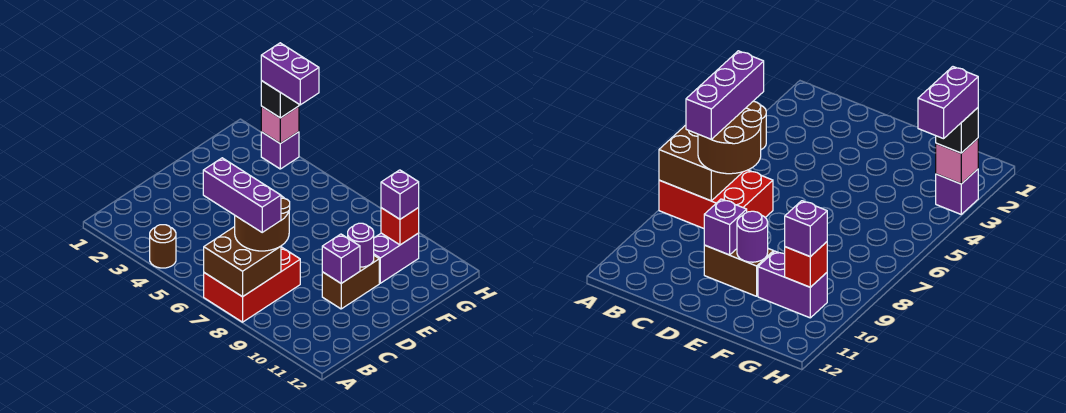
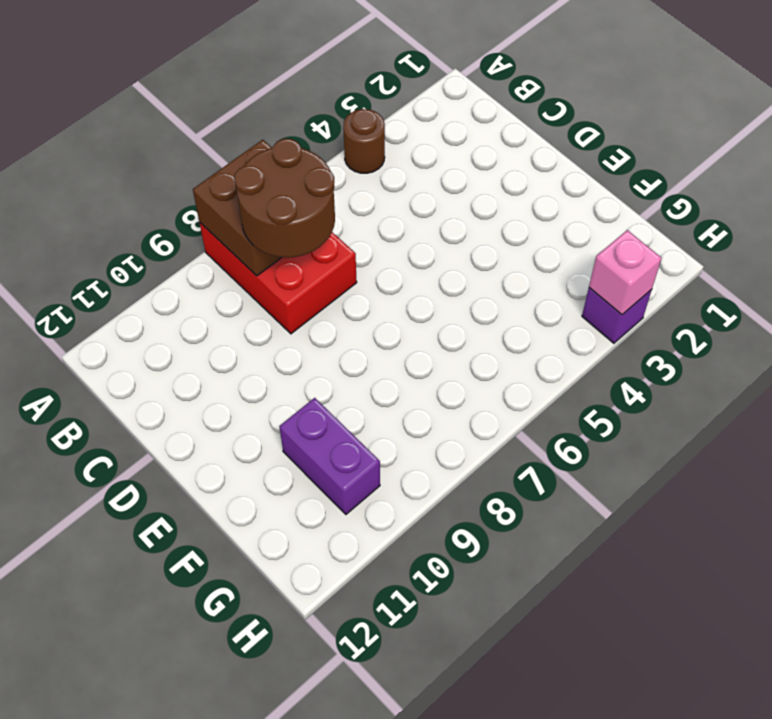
none -> brown brick D10:E10 level 1
none -> purple brick D10 level 2
none -> purple round brick E10 level 2

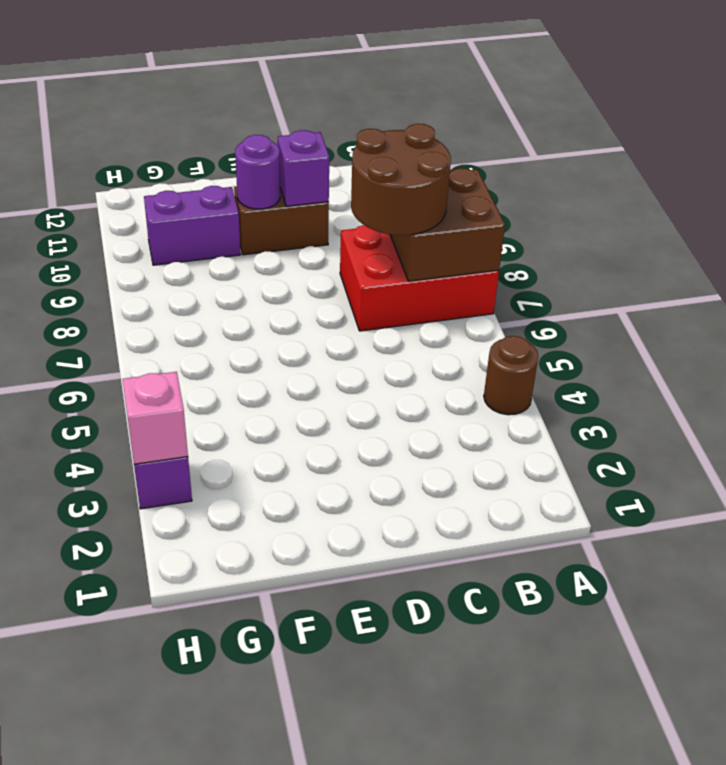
none -> red brick G10 level 2
none -> purple brick G10 level 3
none -> black brick H3 level 3

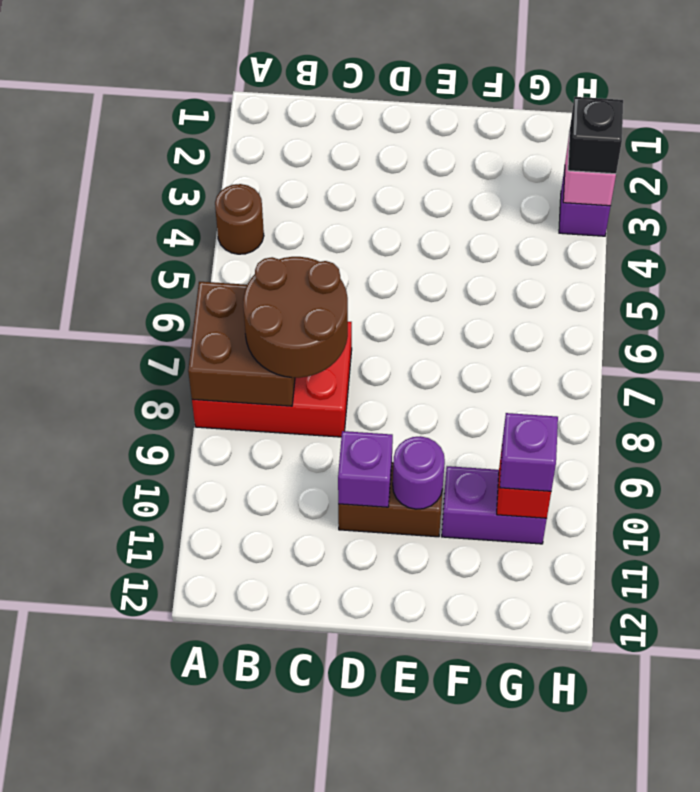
none -> purple brick B6:B8 level 4
none -> purple brick H3:H4 level 4

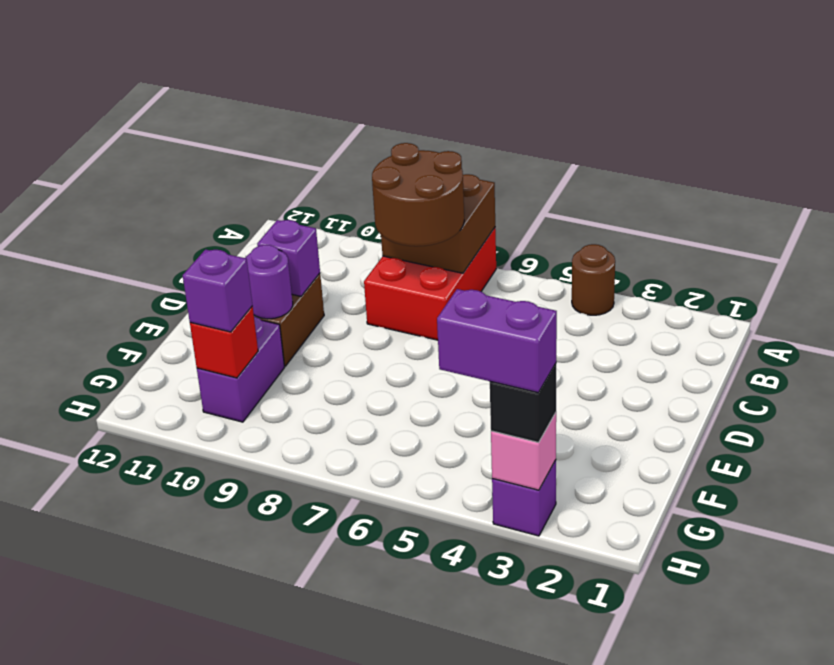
none -> purple brick B6:B8 level 4

